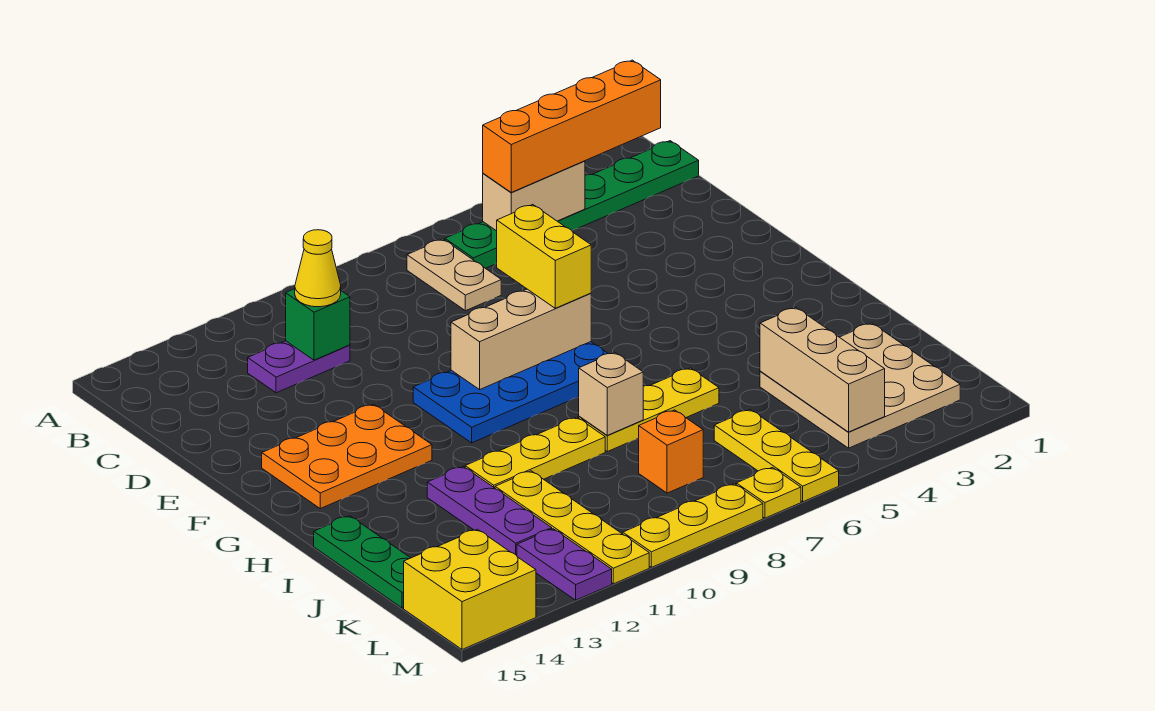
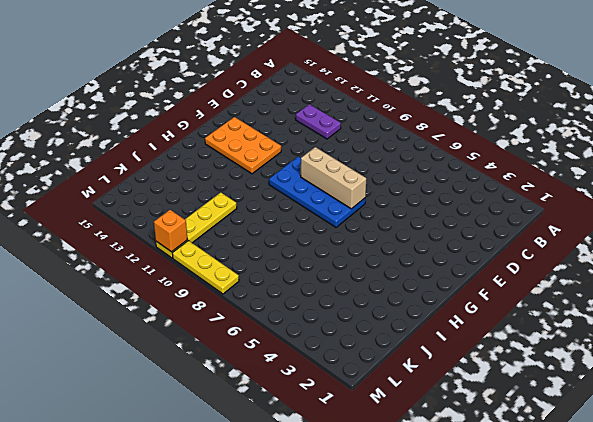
orange brick M11 level 2 -> orange brick K8 level 1
none -> green plate B1:B6 level 1
none -> tan plate B7:C7 level 1
none -> yellow plate I6:I8 level 1

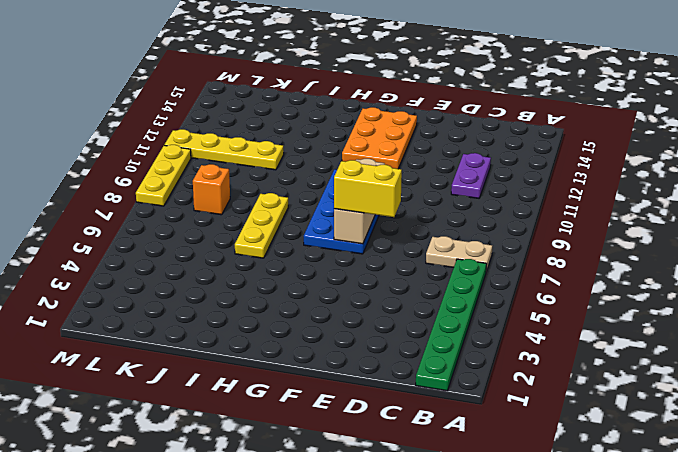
none -> yellow plate I9:I11 level 1
none -> purple plate I12:K12 level 1
none -> green plate I15:K15 level 1

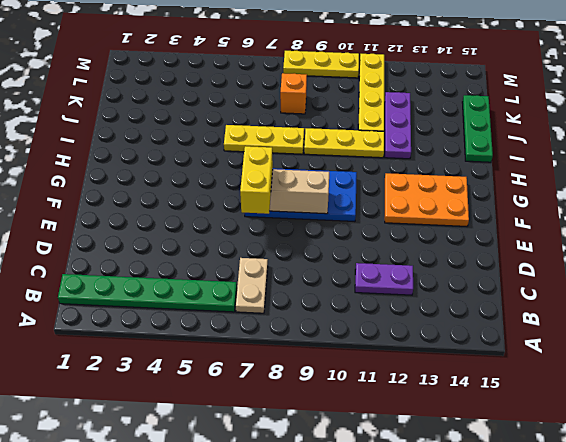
none -> tan plate J2:L4 level 1
none -> yellow plate K6:M6 level 1
none -> purple plate L12:M12 level 1

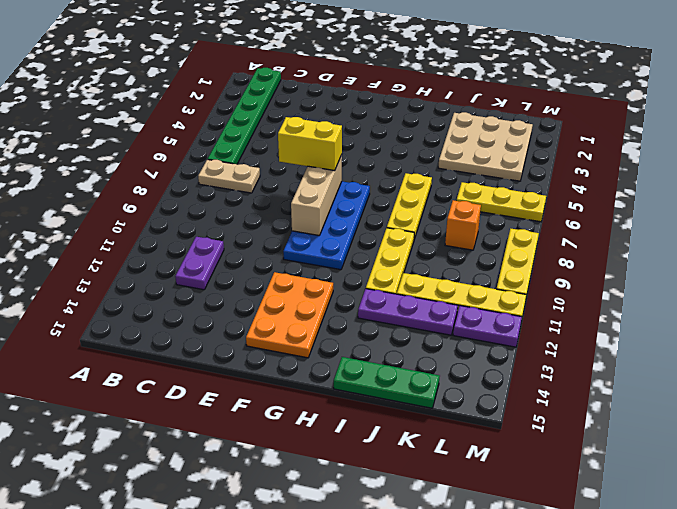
none -> yellow brick L14:M15 level 1
none -> yellow plate M7 level 1
none -> tan brick B4:B5 level 2

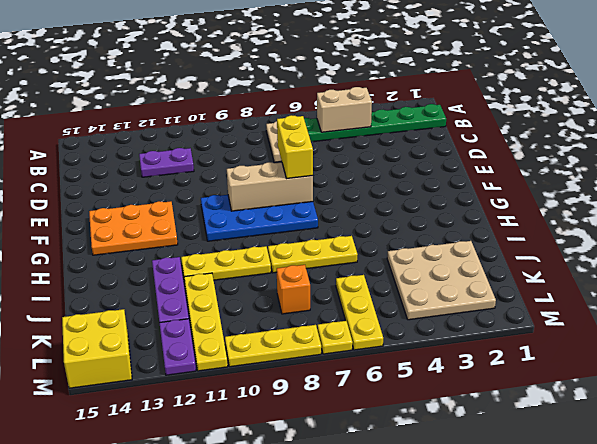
none -> green plate I15:K15 level 1
none -> green brick C11 level 2
none -> tan brick I8 level 2

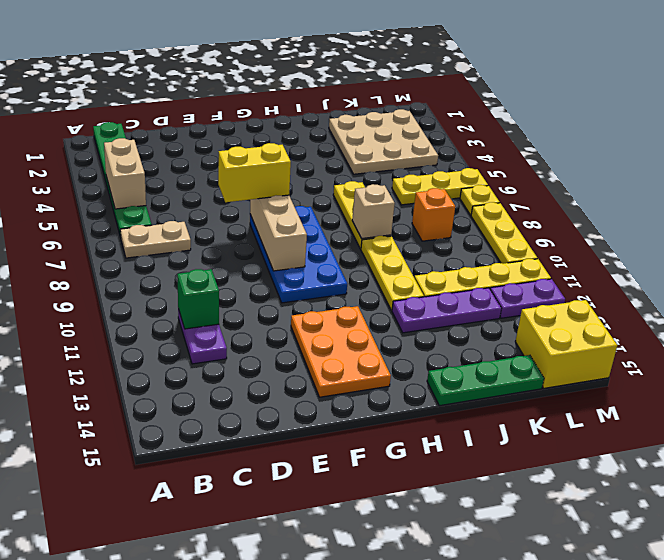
none -> tan brick J4:L4 level 2
none -> orange brick B2:B5 level 3
none -> yellow cone C11 level 3

